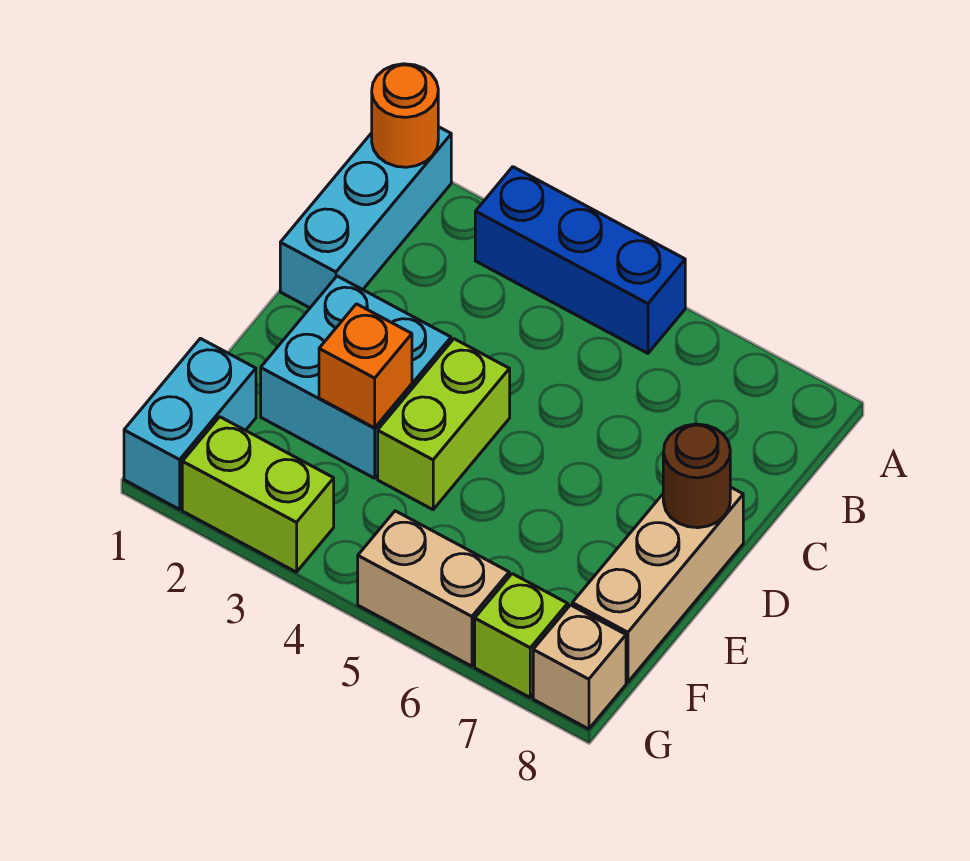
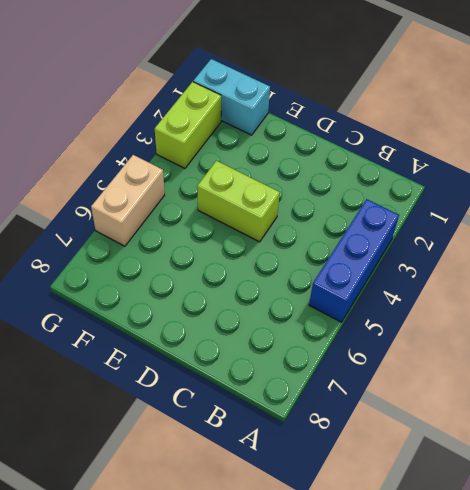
none -> cyan brick A1:C1 level 1
none -> cyan brick D2:E3 level 1
none -> tan brick D8:F8 level 1

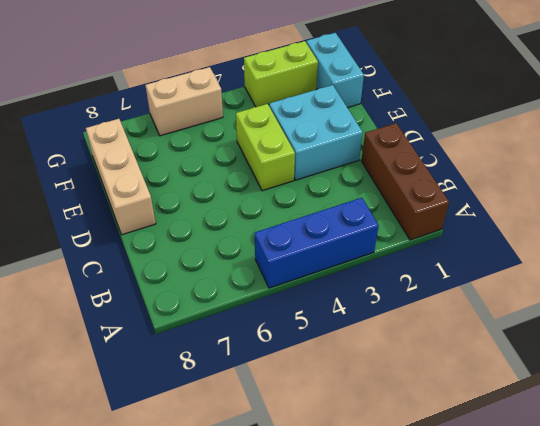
brown brick A1:C1 level 1 -> cyan brick A1:C1 level 1
none -> lime brick G7 level 1
none -> tan brick G8 level 1
none -> orange round brick A1 level 2

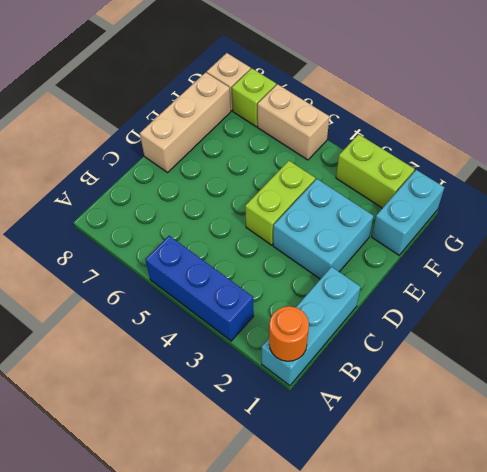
none -> brown round brick D8 level 2
none -> orange brick E3 level 2

